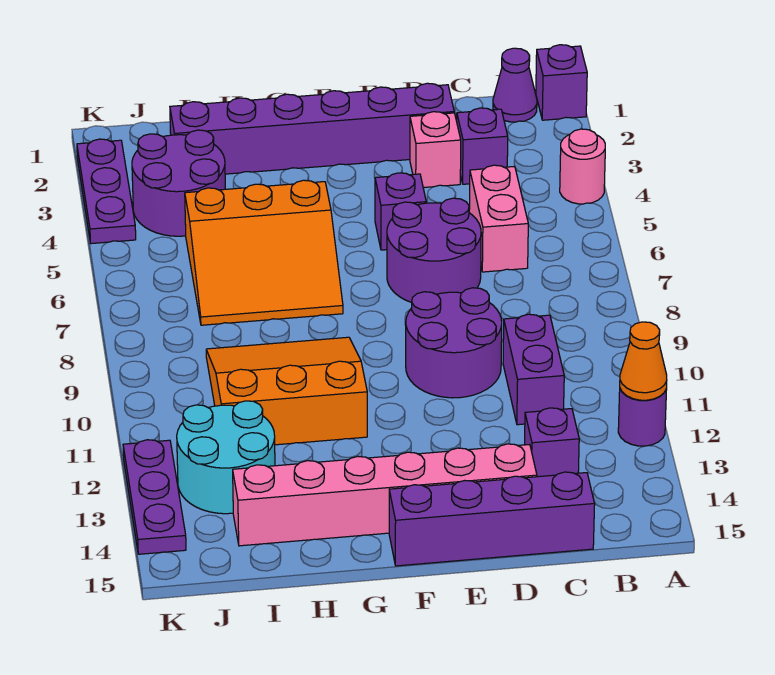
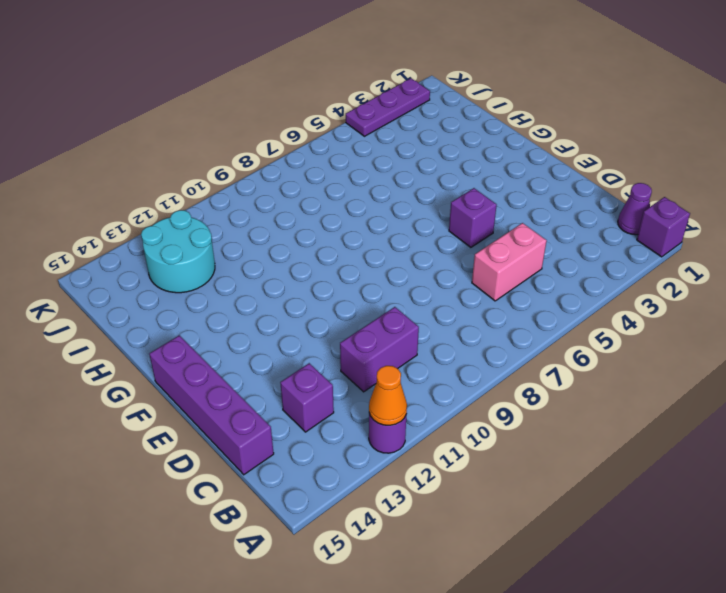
none -> pink round brick A4 level 1
none -> purple brick C3 level 1
none -> purple brick D2:I2 level 1

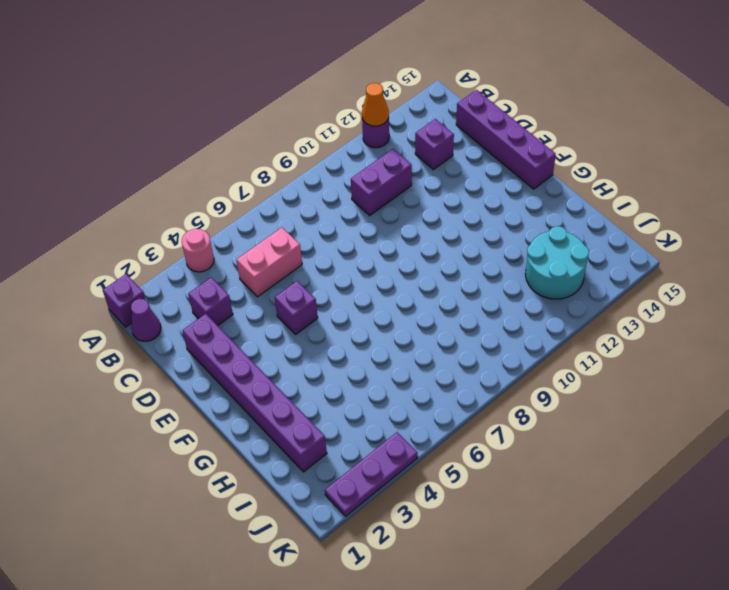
none -> pink brick D3 level 1
none -> purple round brick D6:E7 level 1
none -> purple round brick D9:E10 level 1

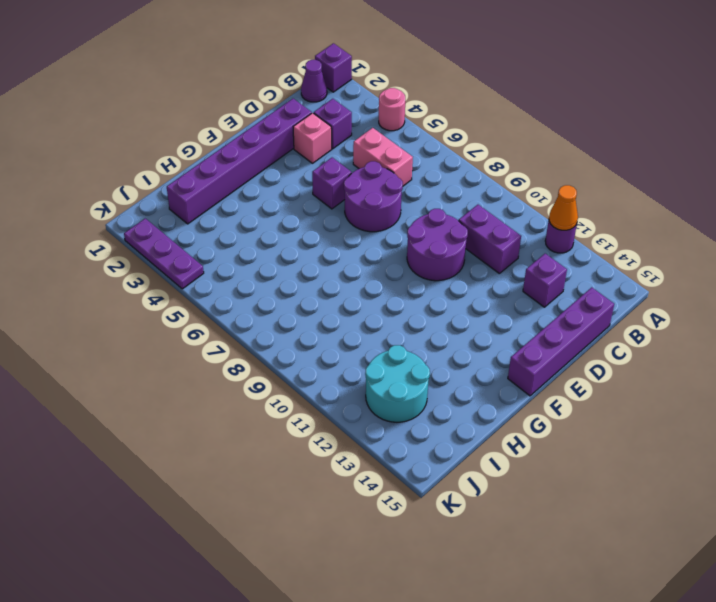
none -> pink brick D14:I14 level 1
none -> orange slope G5:I7 level 1 top 5
none -> orange slope G9:I11 level 1 top 11

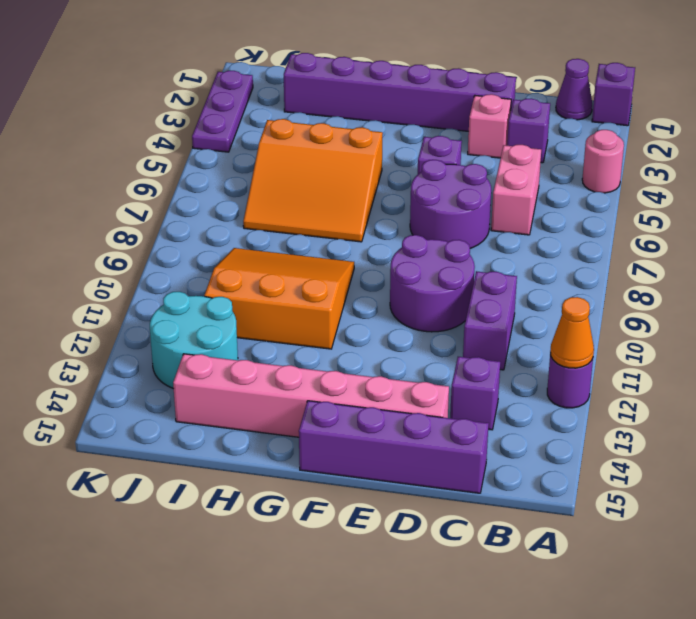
none -> purple round brick I3:J4 level 1
none -> purple plate K12:K14 level 1

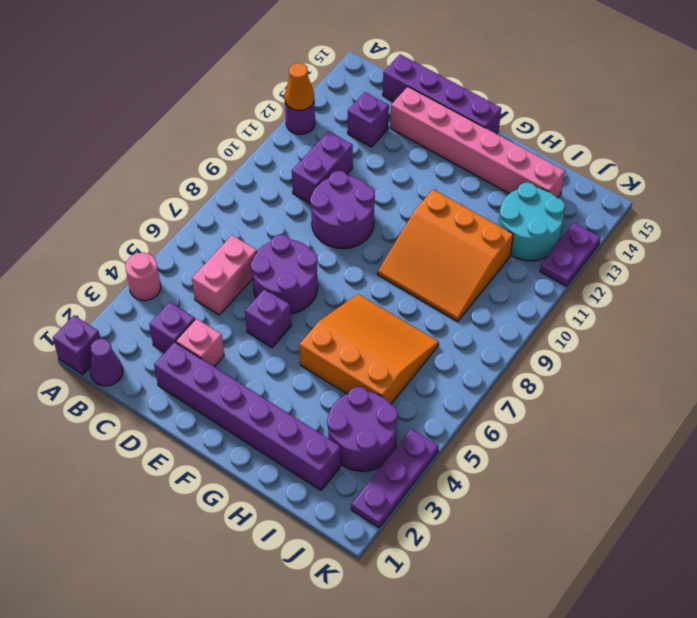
purple plate K12:K13 level 1 -> purple plate K12:K14 level 1

